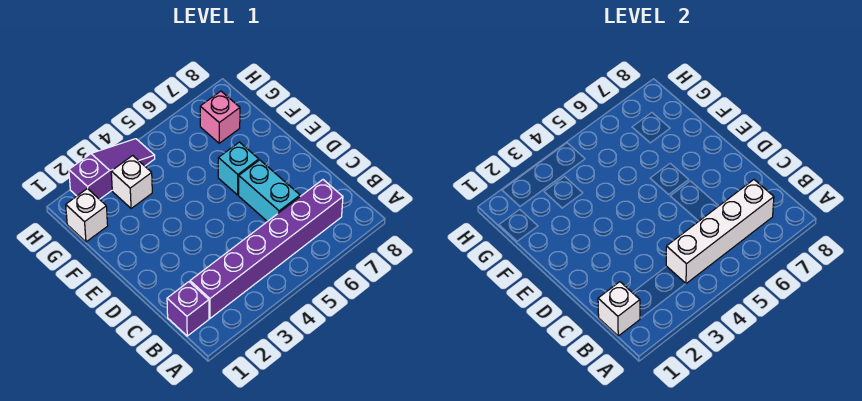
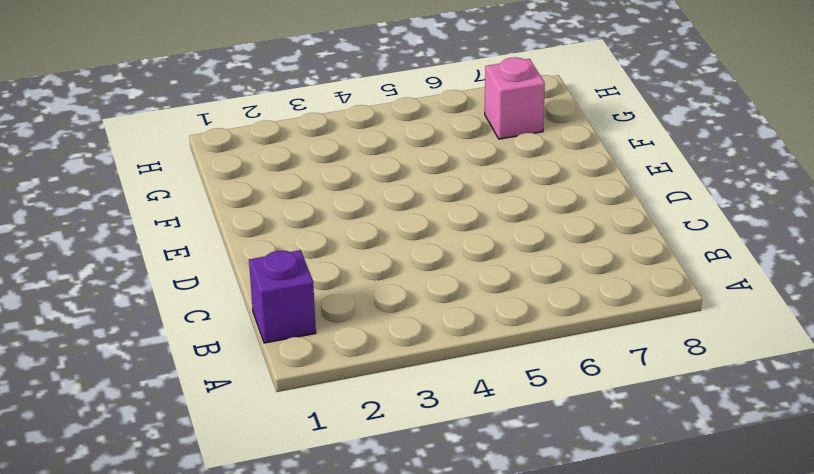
none -> purple brick B2:B7 level 1
none -> cyan brick C6:D6 level 1

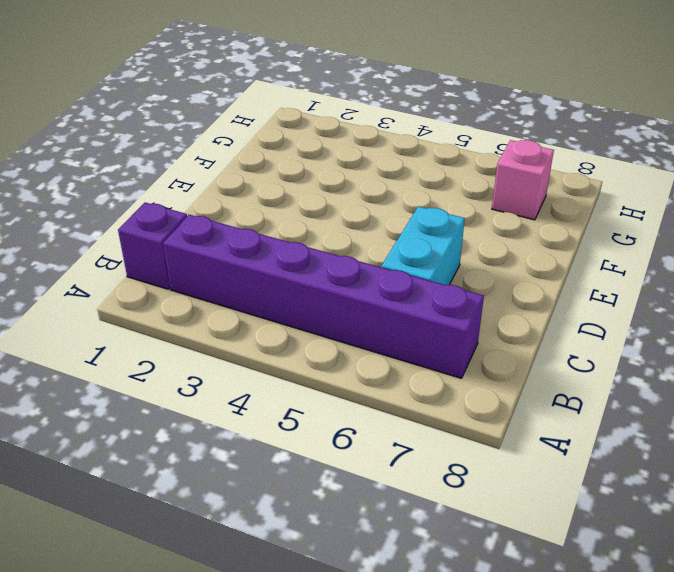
none -> cyan brick E6 level 1
none -> white brick G1 level 1

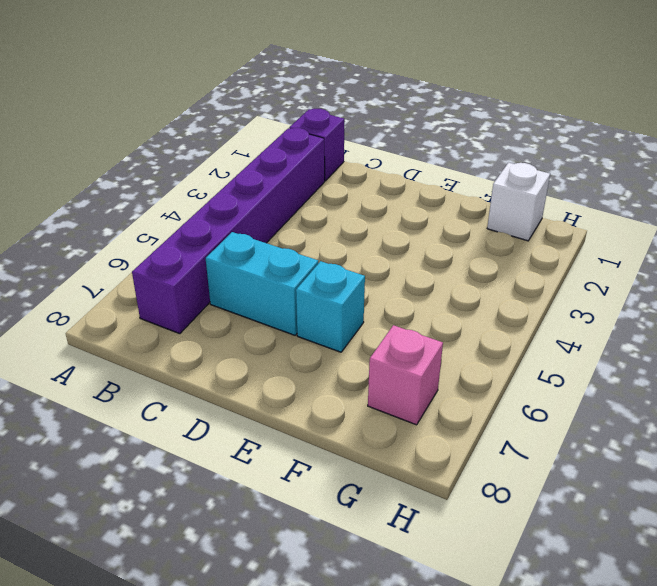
none -> white brick G3 level 1
none -> purple slope H2:H4 level 1 top 2

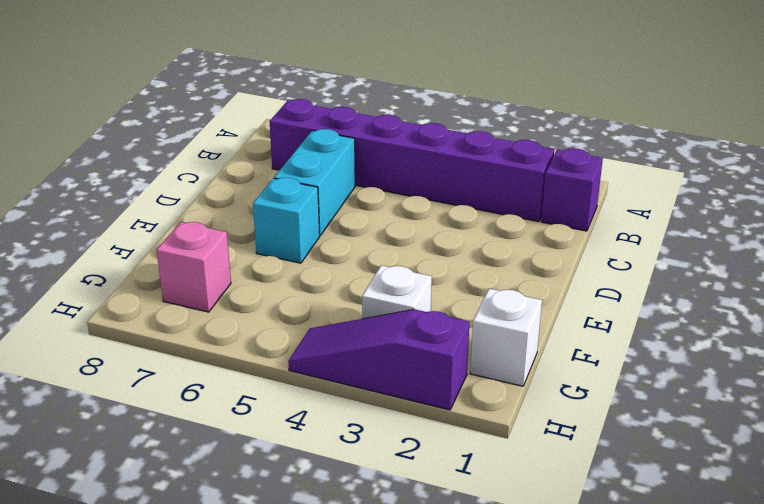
none -> white brick B1 level 2
none -> white brick B4:B7 level 2

